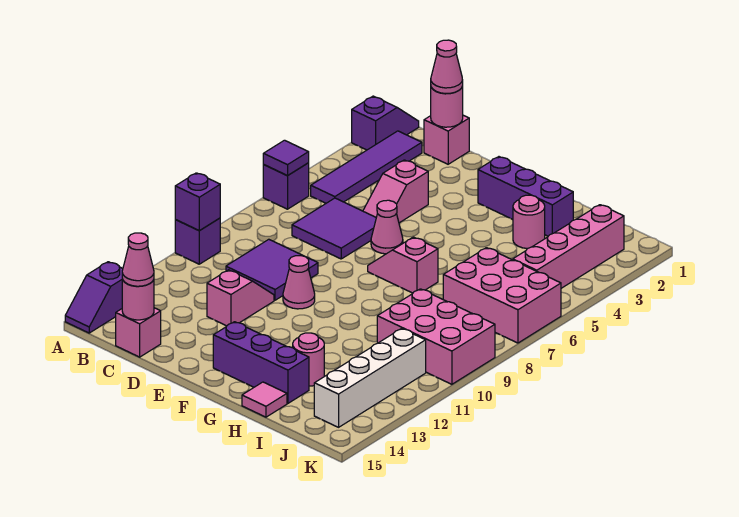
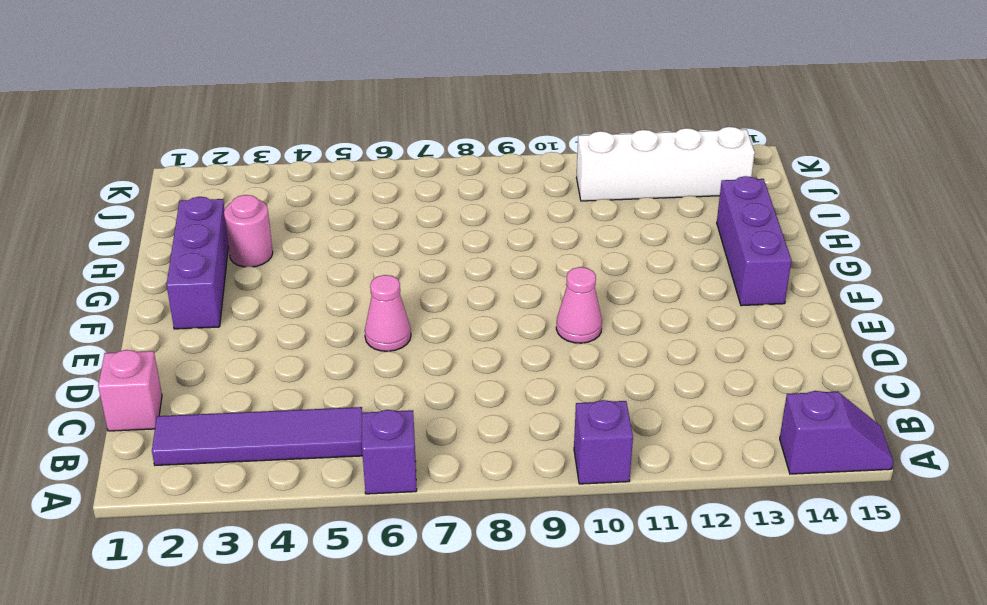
none -> purple slope A1:A2 level 1 top 2
none -> purple tile C6:D7 level 1
none -> purple tile C9:D10 level 1

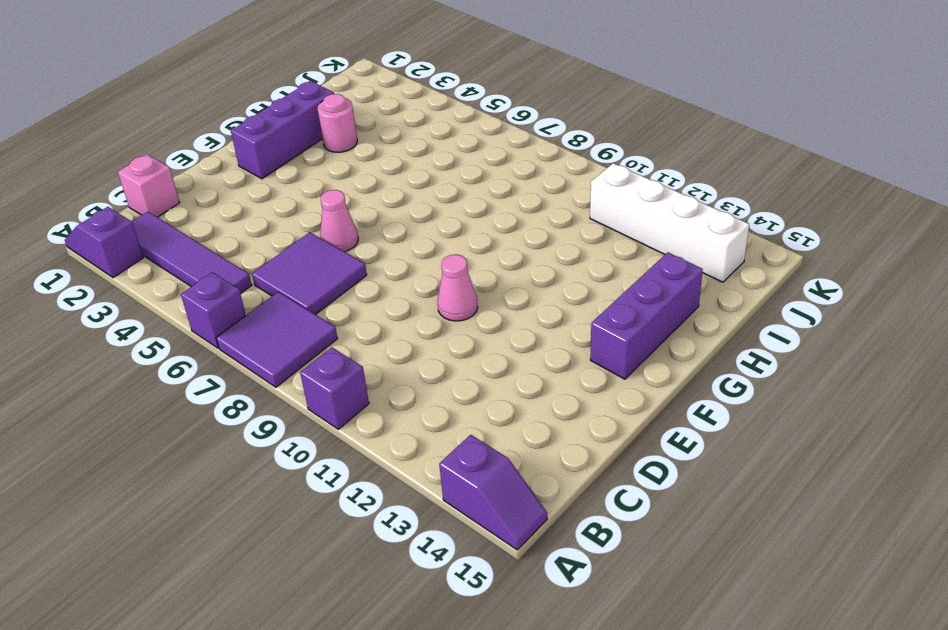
purple tile A7:B8 level 1 -> purple tile C9:D10 level 1
none -> pink brick C15 level 1
none -> pink slope D4:D5 level 1 top 4
none -> pink slope D11:D12 level 1 top 12

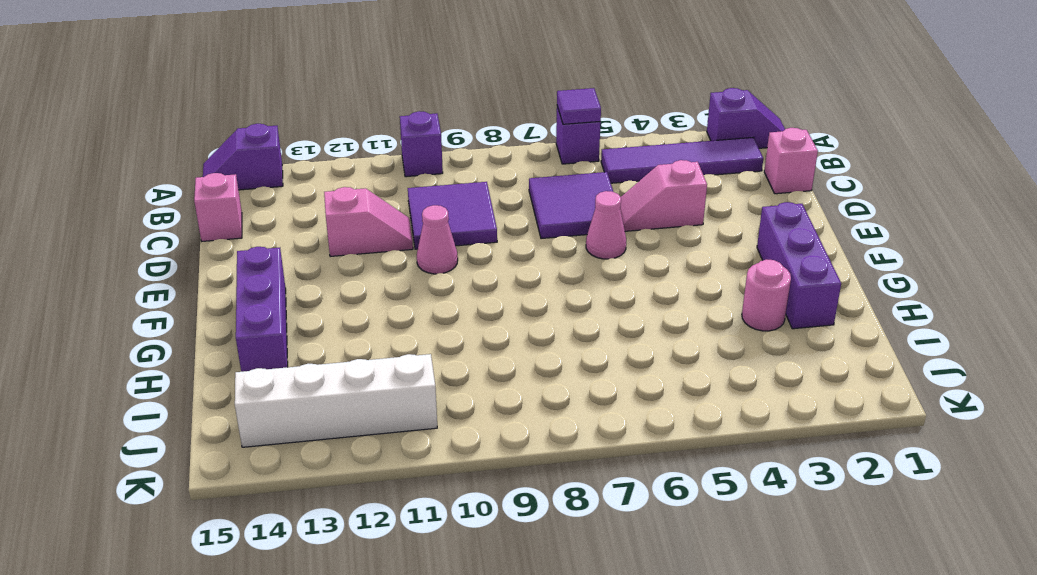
none -> pink slope F7:G7 level 1 top G
none -> pink round brick H13 level 1
none -> pink tile H15 level 1

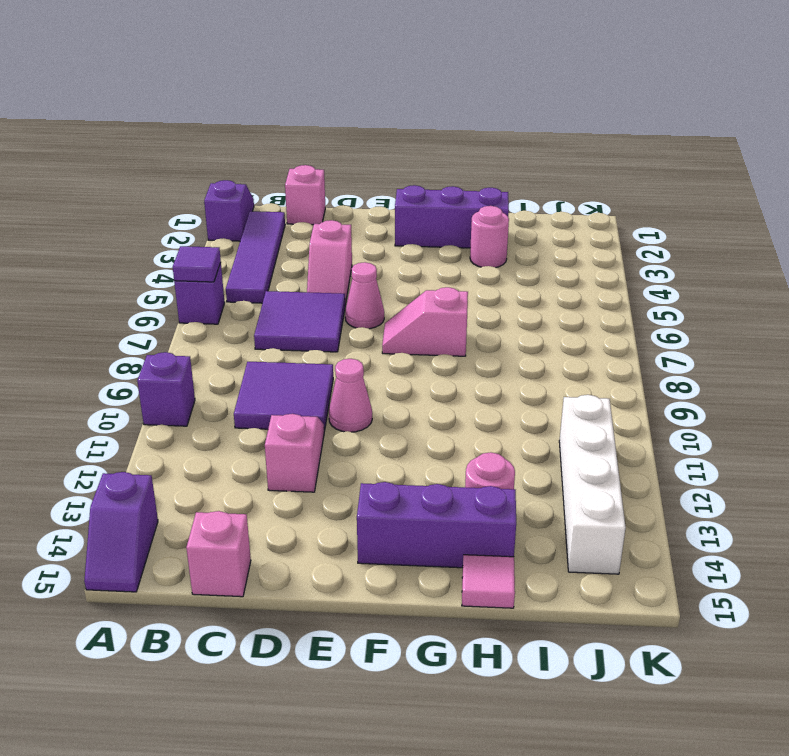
none -> pink brick I6:K7 level 1
none -> pink brick I9:K10 level 1
none -> pink brick J2:J5 level 1

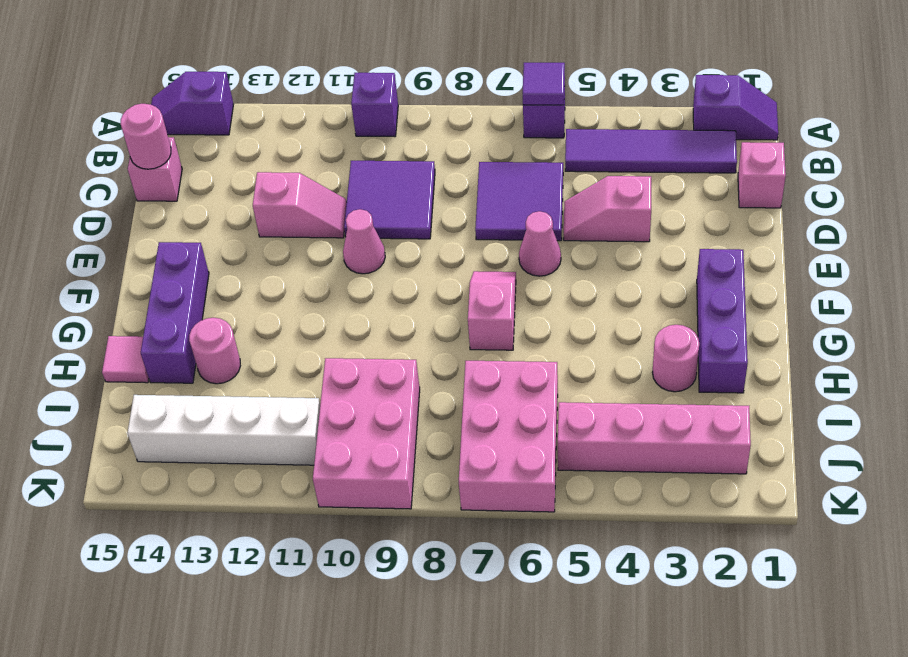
none -> purple brick A10 level 2
none -> pink round brick C1 level 2
none -> pink cone C1 level 3

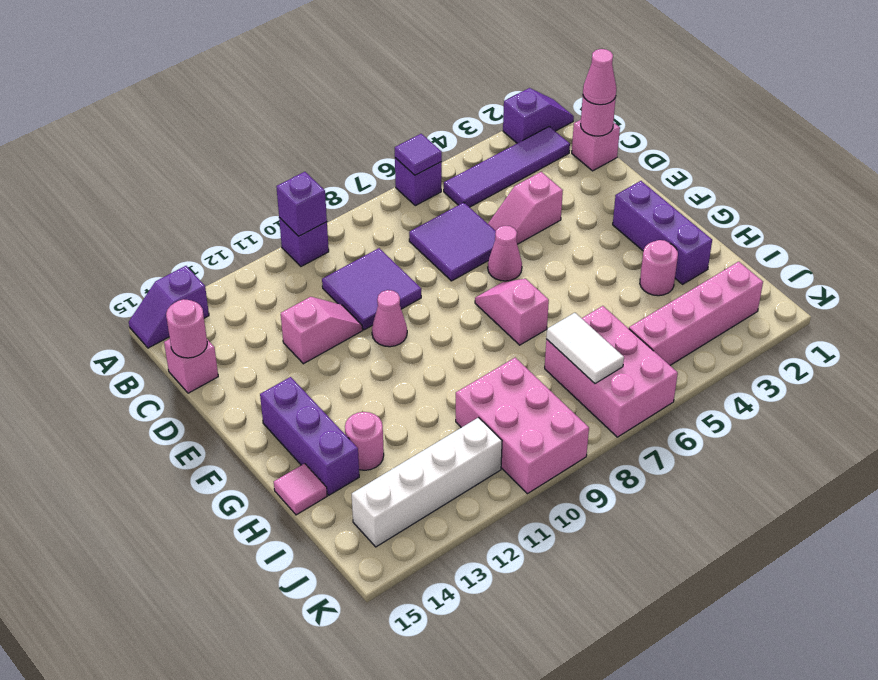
white tile I7:J7 level 2 -> none
none -> pink cone C15 level 3

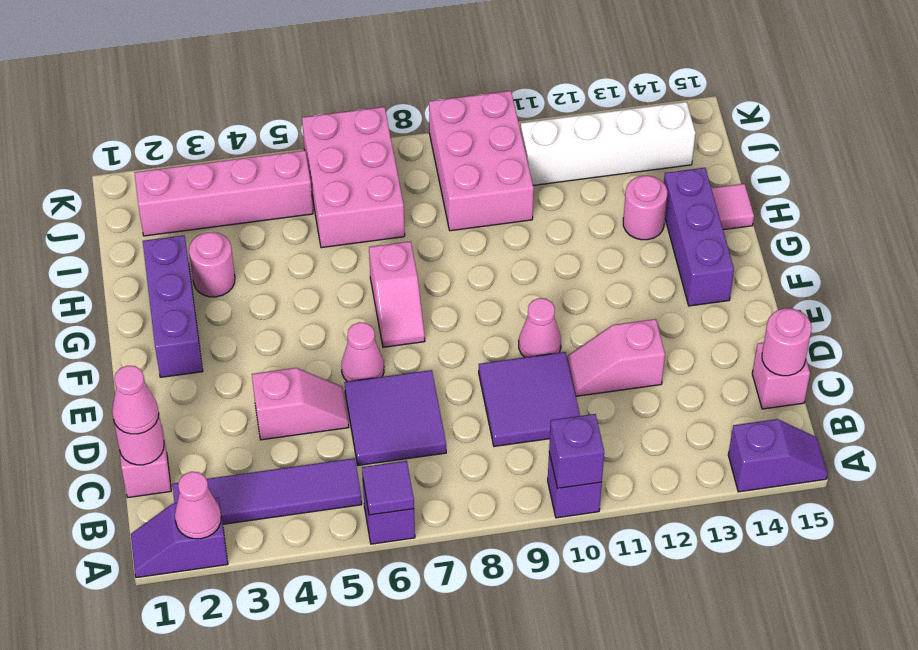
pink cone A2 level 2 -> pink cone C15 level 3

